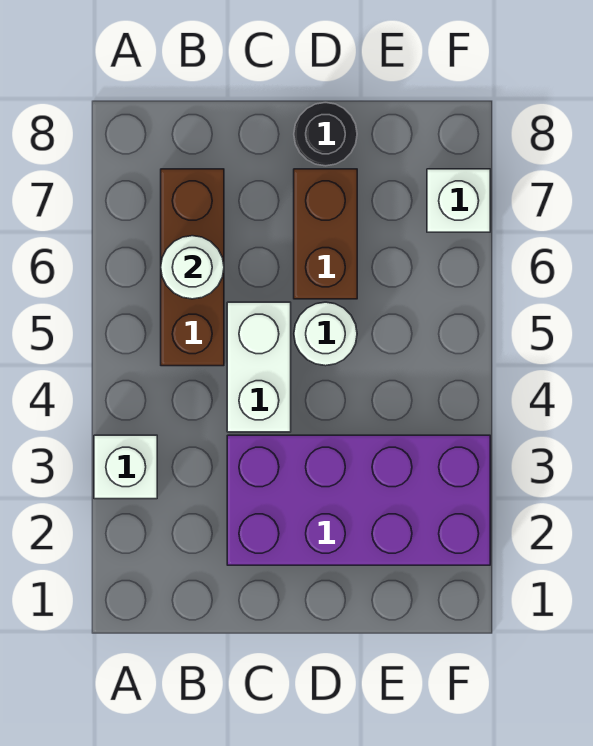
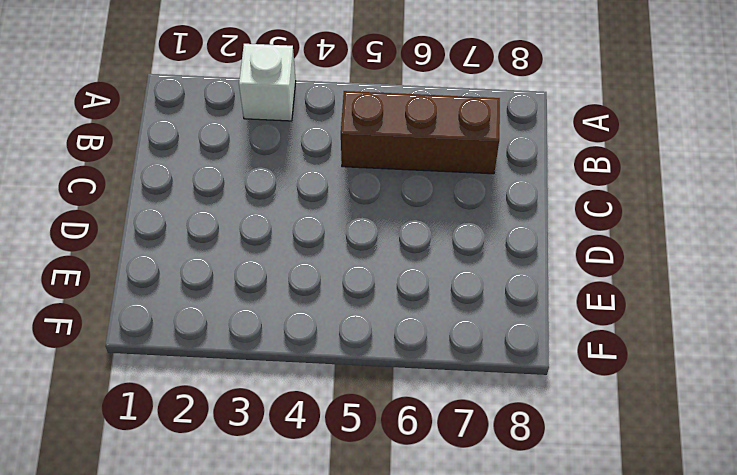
none -> purple brick C2:F3 level 1
none -> white brick C4:C5 level 1

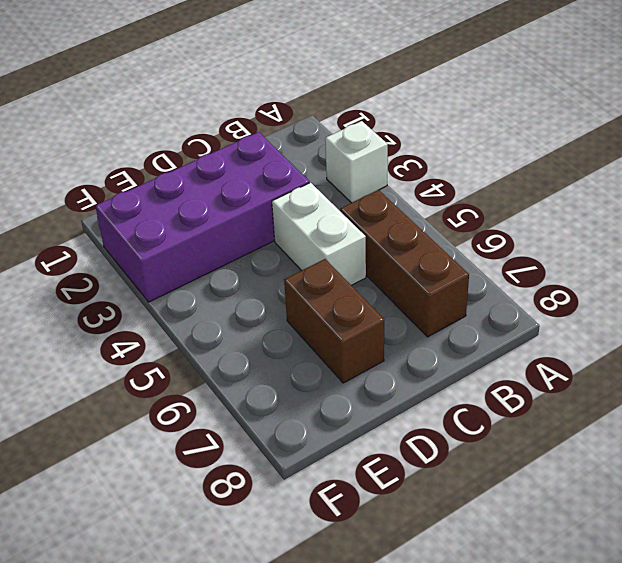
none -> white round brick D5 level 1
none -> black round brick D8 level 1

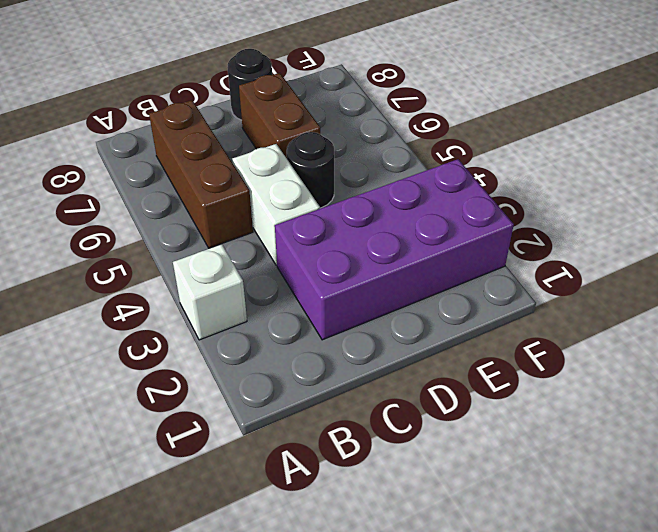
black round brick D5 level 1 -> white round brick D5 level 1
none -> white brick F7 level 1
none -> white round brick B6 level 2

